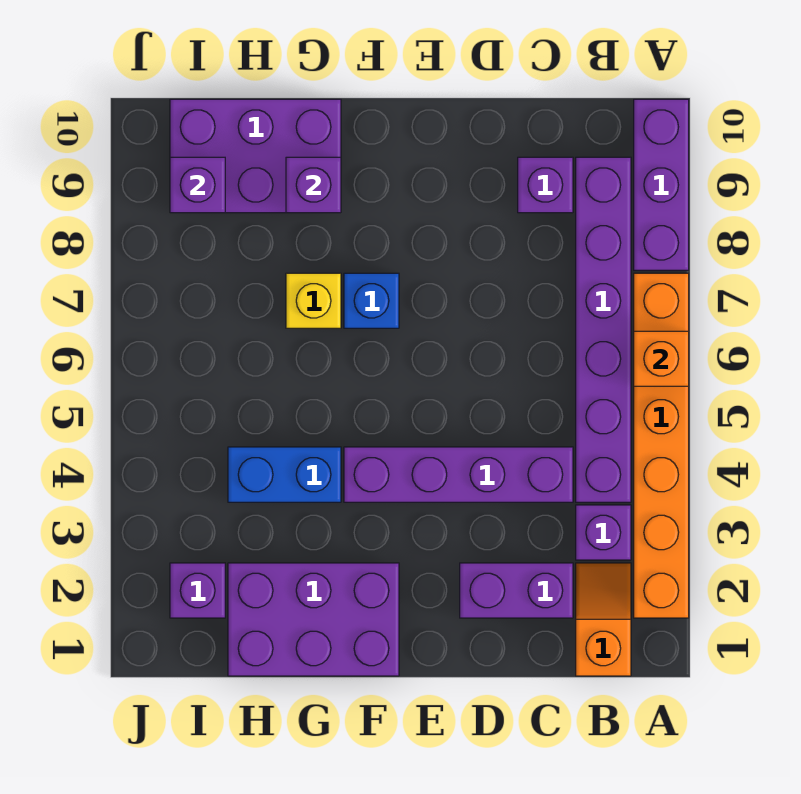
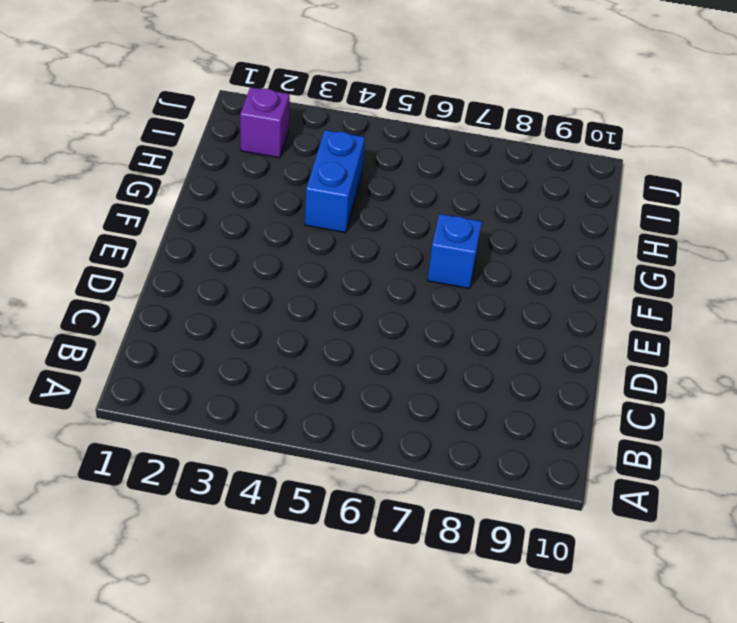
none -> orange brick A2:A7 level 1
none -> purple brick A8:A10 level 1
none -> orange slope B1:B2 level 1 top 1

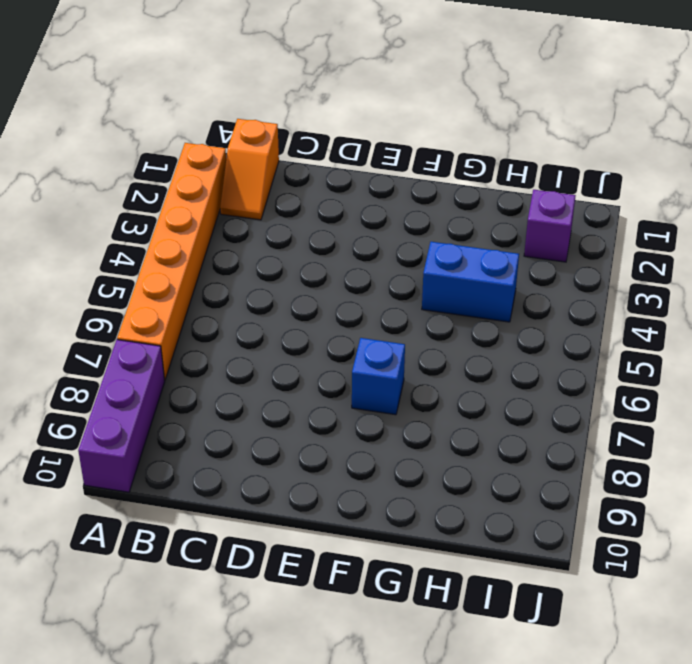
none -> purple brick B3 level 1
none -> purple brick B4:B9 level 1
none -> purple brick C2:D2 level 1

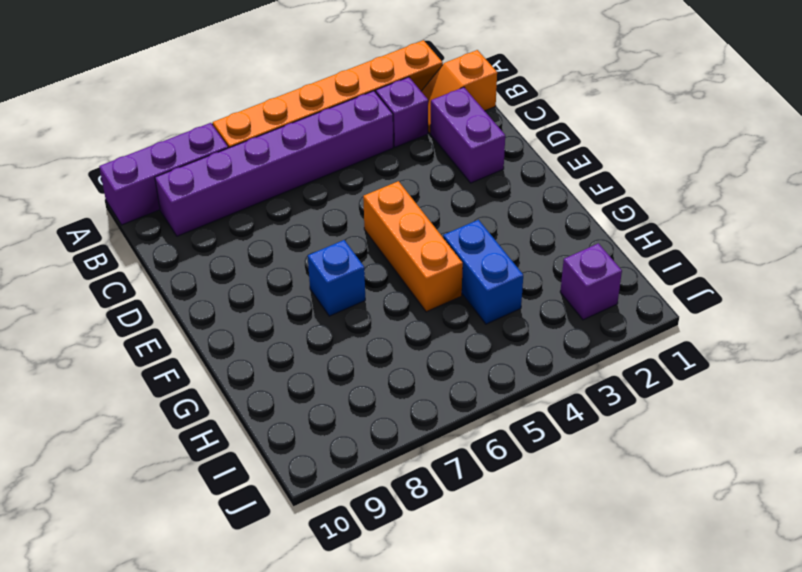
orange brick E5:G5 level 1 -> none
none -> purple brick C4:F4 level 1
none -> purple brick C9 level 1
none -> purple brick F1:H2 level 1

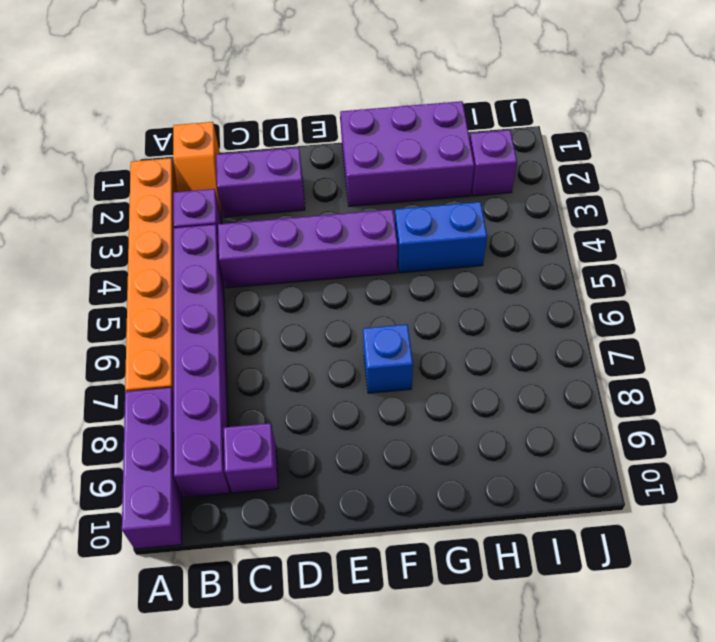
none -> yellow brick G7 level 1
none -> purple brick G9:I10 level 1
none -> orange brick A6 level 2

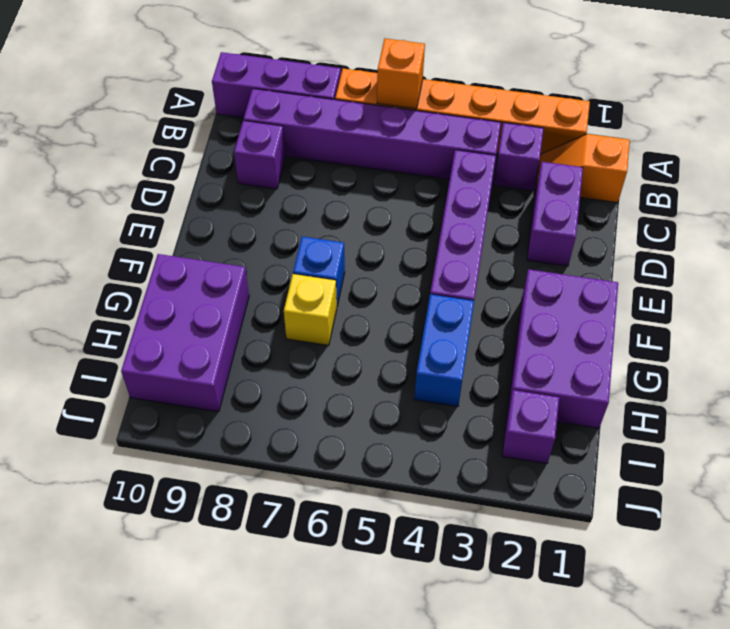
none -> purple brick G9 level 2
none -> purple brick I9 level 2

